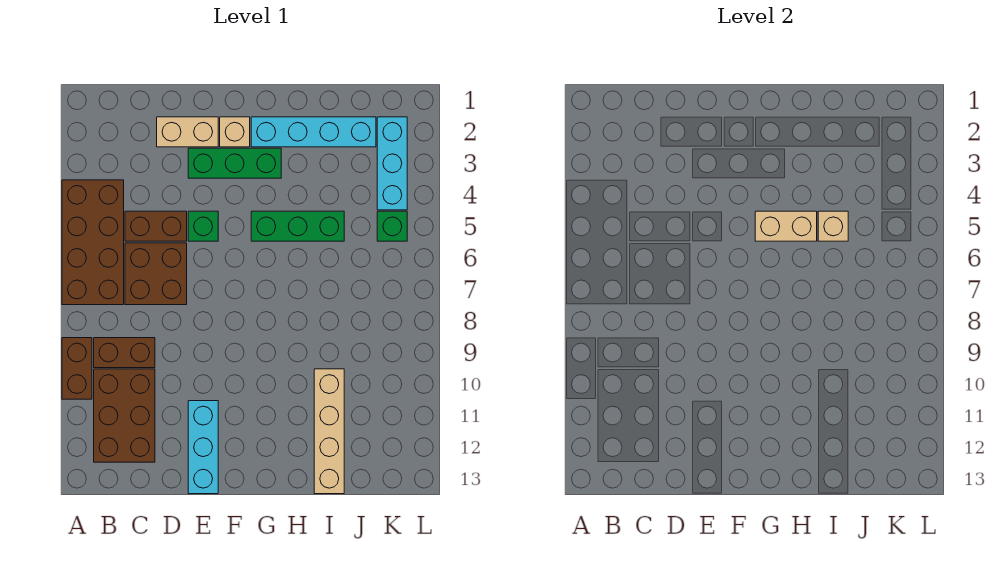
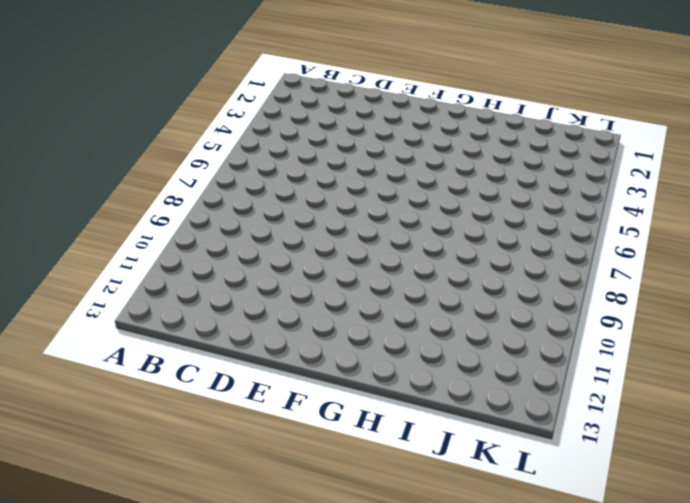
none -> brown brick A4:B7 level 1
none -> brown brick A9:A10 level 1
none -> brown brick B9:C9 level 1

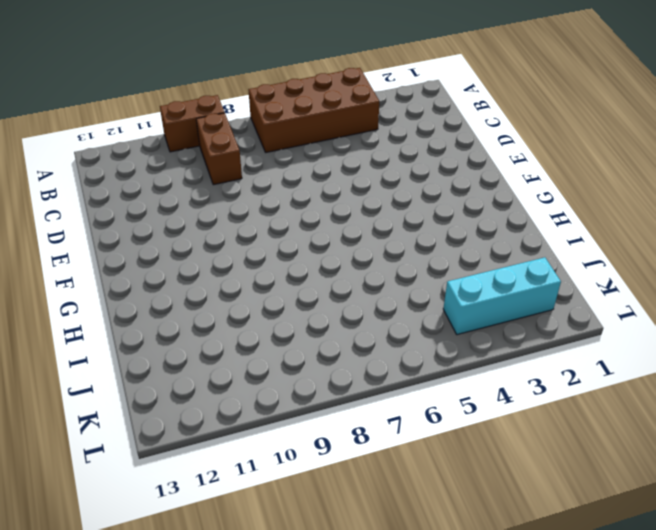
none -> brown brick B10:C12 level 1
none -> brown brick C5:D5 level 1
none -> brown brick C6:D7 level 1

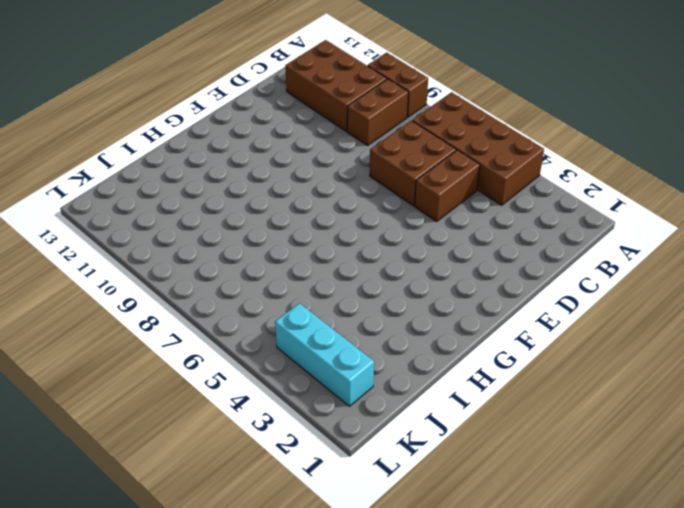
none -> tan brick D2:E2 level 1
none -> green brick E3:G3 level 1
none -> green brick E5 level 1

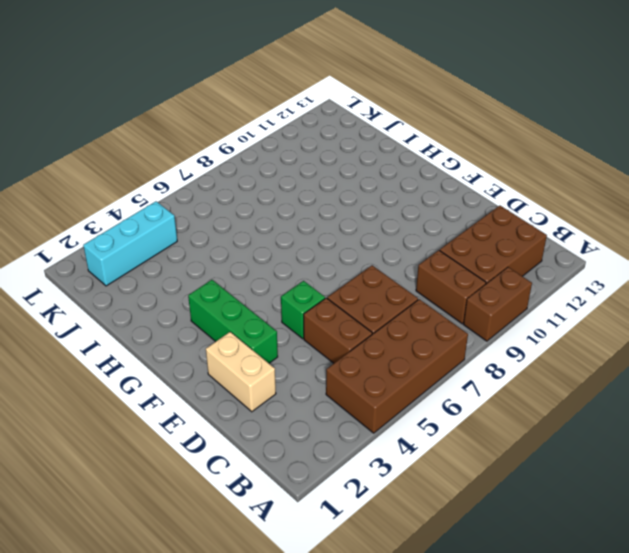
none -> cyan brick E11:E13 level 1
none -> tan brick F2 level 1
none -> cyan brick G2:J2 level 1

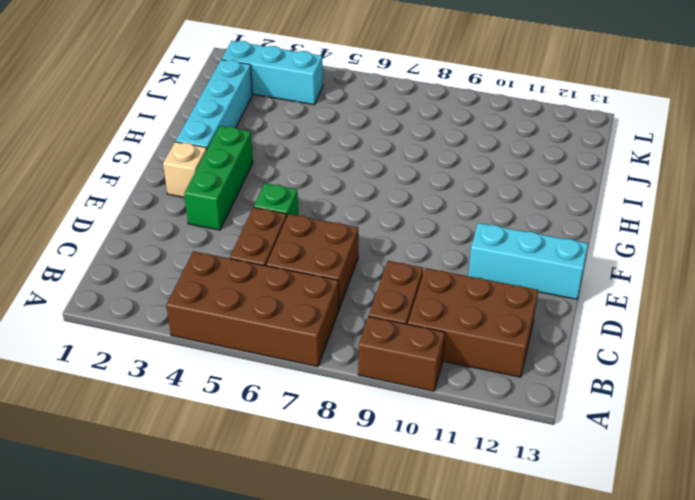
none -> tan brick D2:E2 level 1
none -> green brick G5:I5 level 1
none -> tan brick I10:I13 level 1

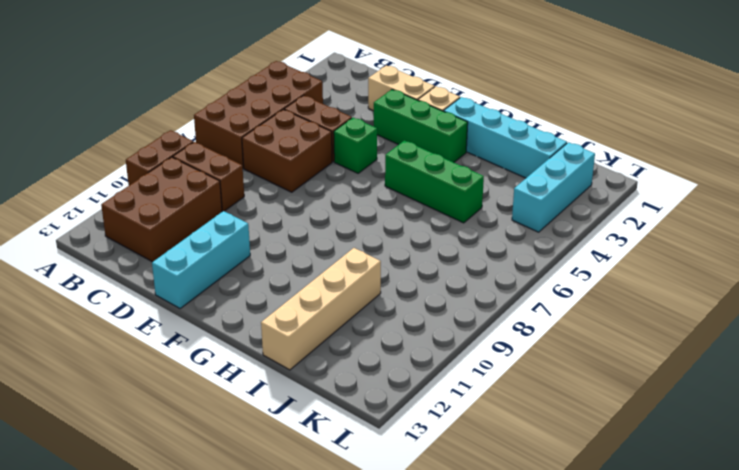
none -> green brick K5 level 1
none -> tan brick G5:H5 level 2
none -> tan brick I5 level 2

